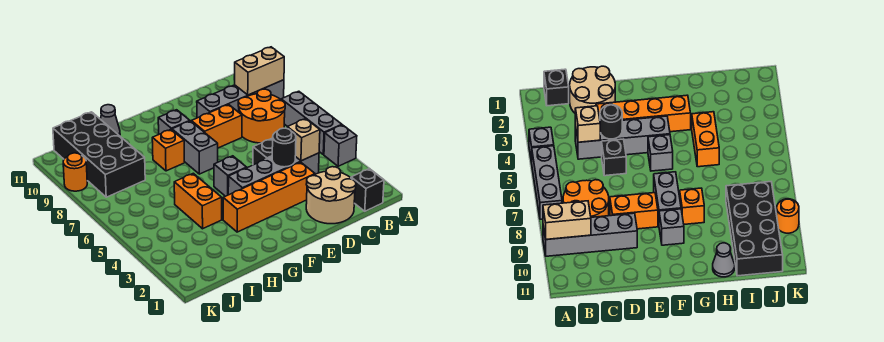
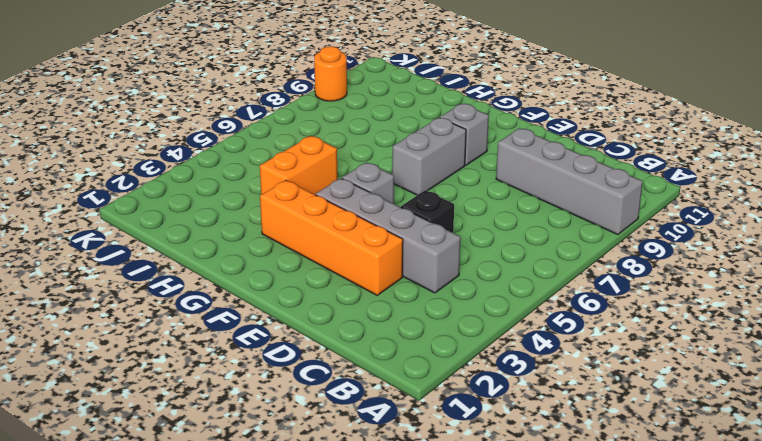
none -> grey brick A4 level 1
none -> grey brick A5:A7 level 1
none -> black brick B1 level 1

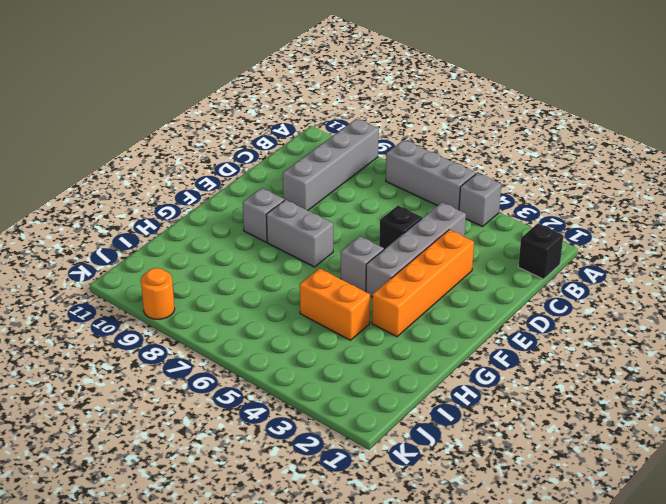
none -> orange round brick B7:C8 level 1
none -> tan round brick C1:D2 level 1
none -> orange brick D8:E8 level 1

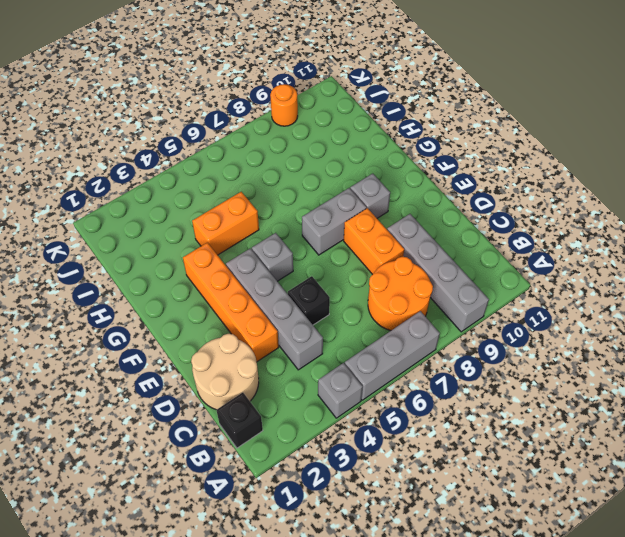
none -> orange brick G8 level 1
none -> grey cone H11 level 1
none -> black brick I8:J11 level 1

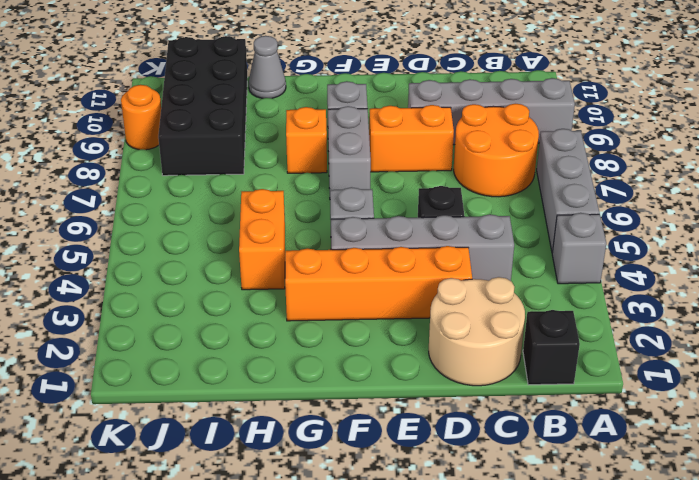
none -> tan brick A9:B9 level 2
none -> tan brick C4 level 2
none -> black round brick D4 level 2

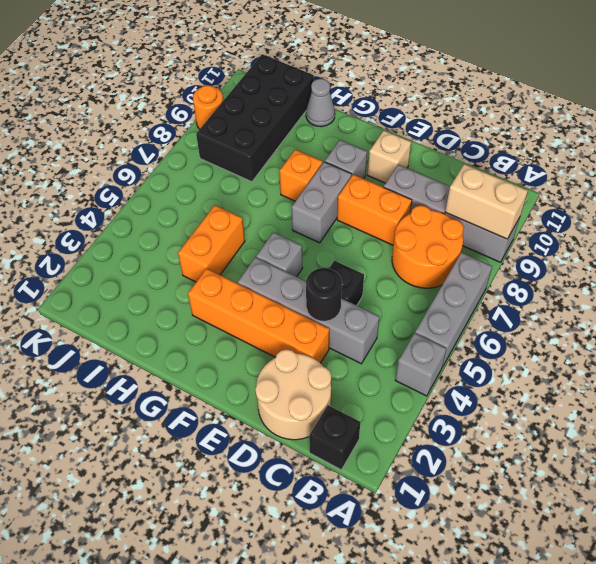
tan brick E10 level 1 -> tan brick C4 level 2

